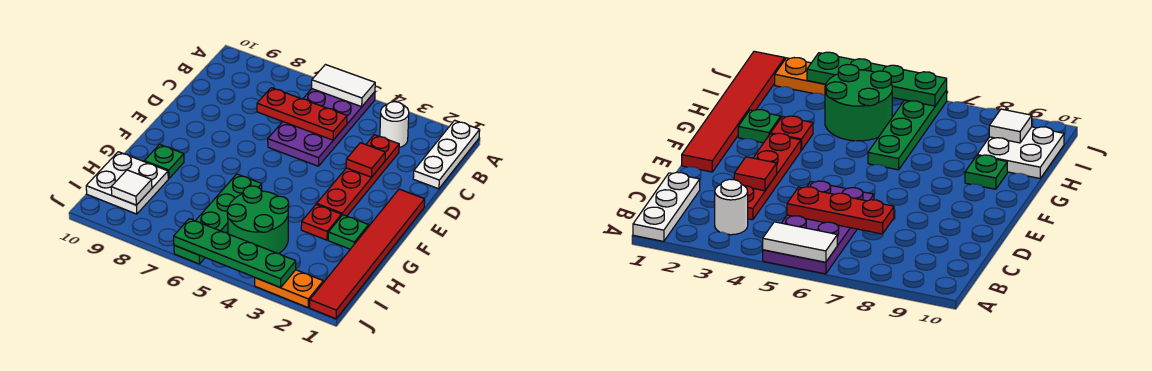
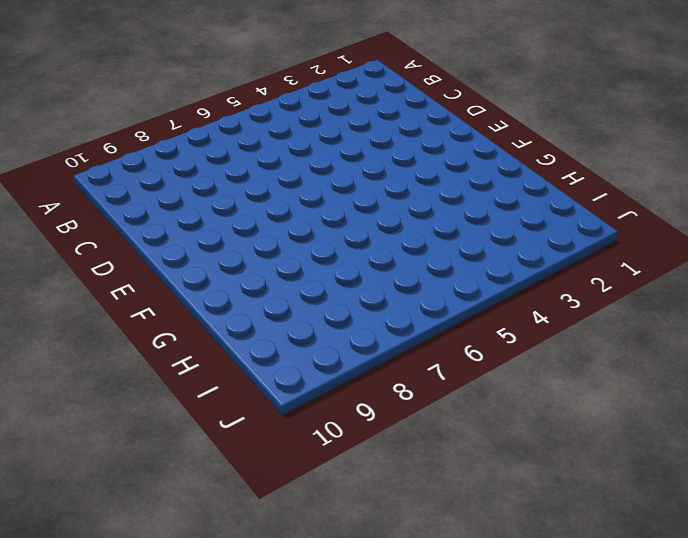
none -> white plate A1:C1 level 1
none -> purple plate A5:D6 level 1
none -> white round brick B3 level 1

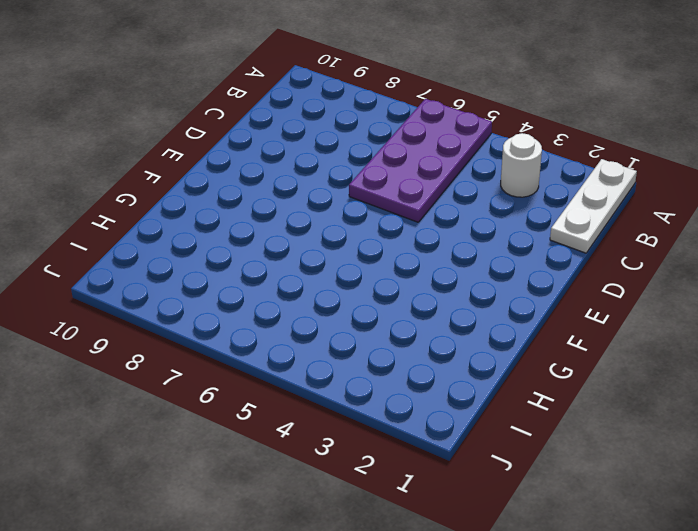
none -> red plate C3:F3 level 1
none -> red tile E1:J1 level 1
none -> green plate G2 level 1

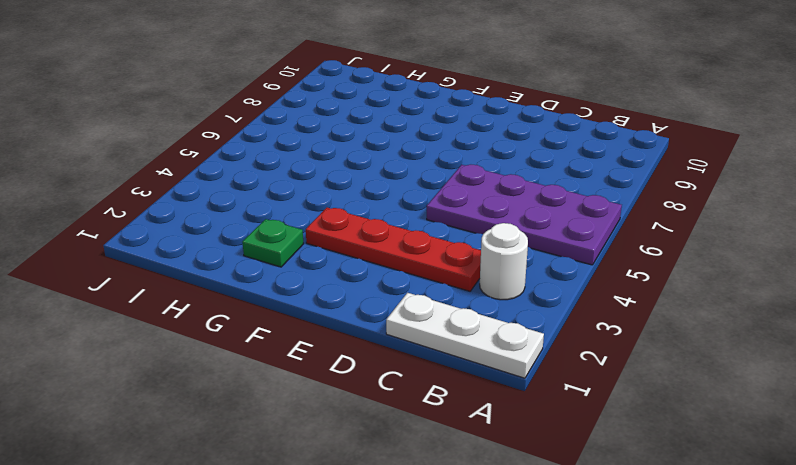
none -> red tile E1:J1 level 1
none -> red plate G3 level 1
none -> green plate G6:J6 level 1

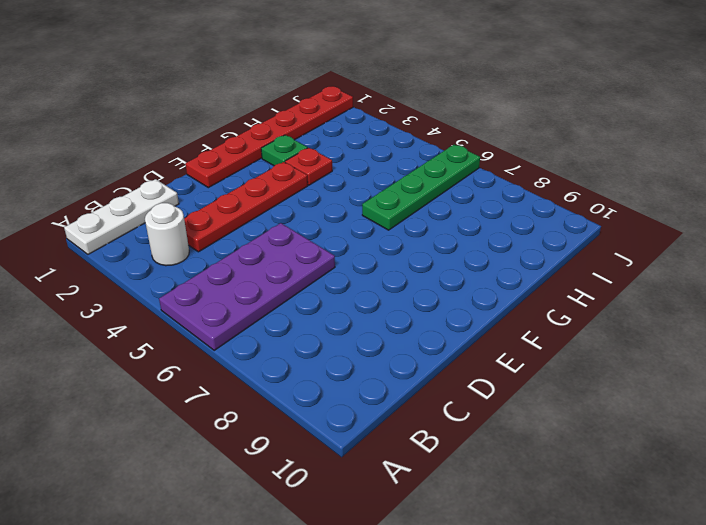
red plate E1:J1 level 1 -> red tile E1:J1 level 1
none -> green plate G9 level 1
none -> green round brick H4:I5 level 1
none -> white plate H9:I10 level 1

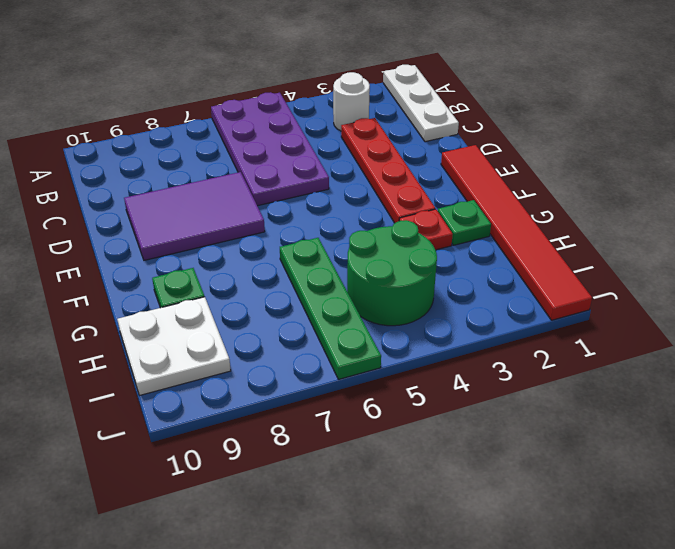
purple tile D7:E9 level 1 -> none
none -> orange plate J2:J3 level 1
none -> white tile A5:A6 level 2
none -> red plate C5:C7 level 2

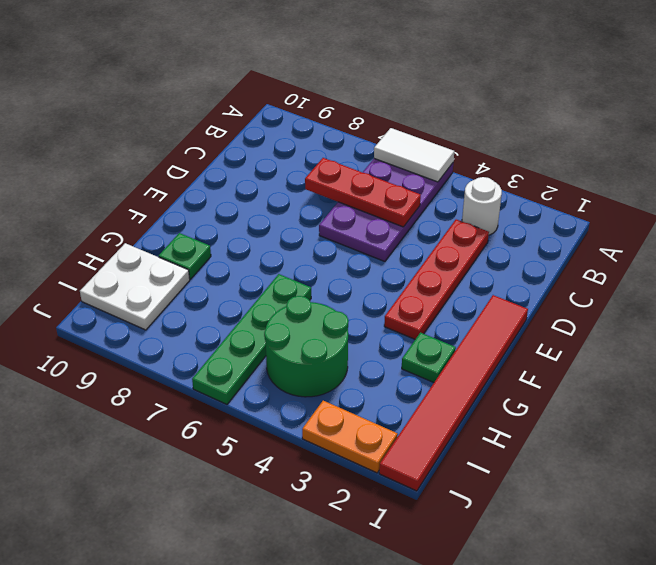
none -> white plate A1:C1 level 1
none -> red plate G3 level 1
none -> red tile D3 level 2

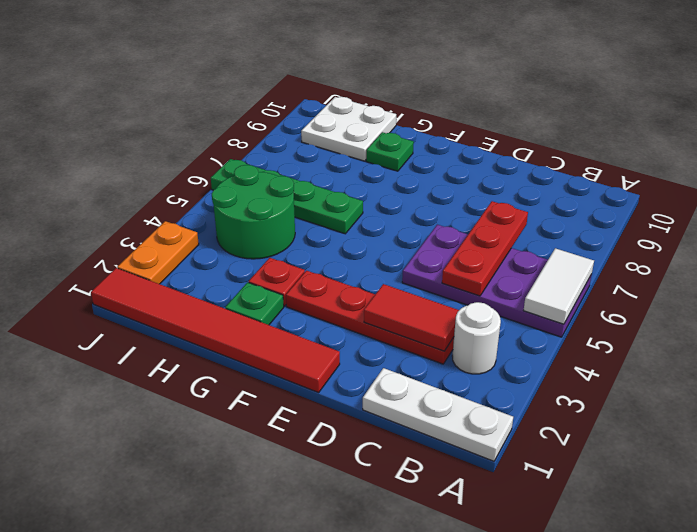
red tile C3:D3 level 2 -> red tile D3 level 2
none -> white tile I9 level 2
none -> green plate J3:J6 level 2

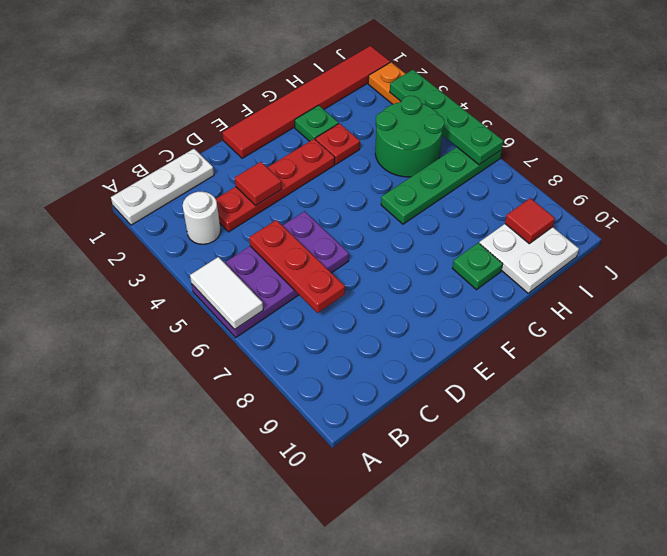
red tile I9 level 2 -> white tile I9 level 2

